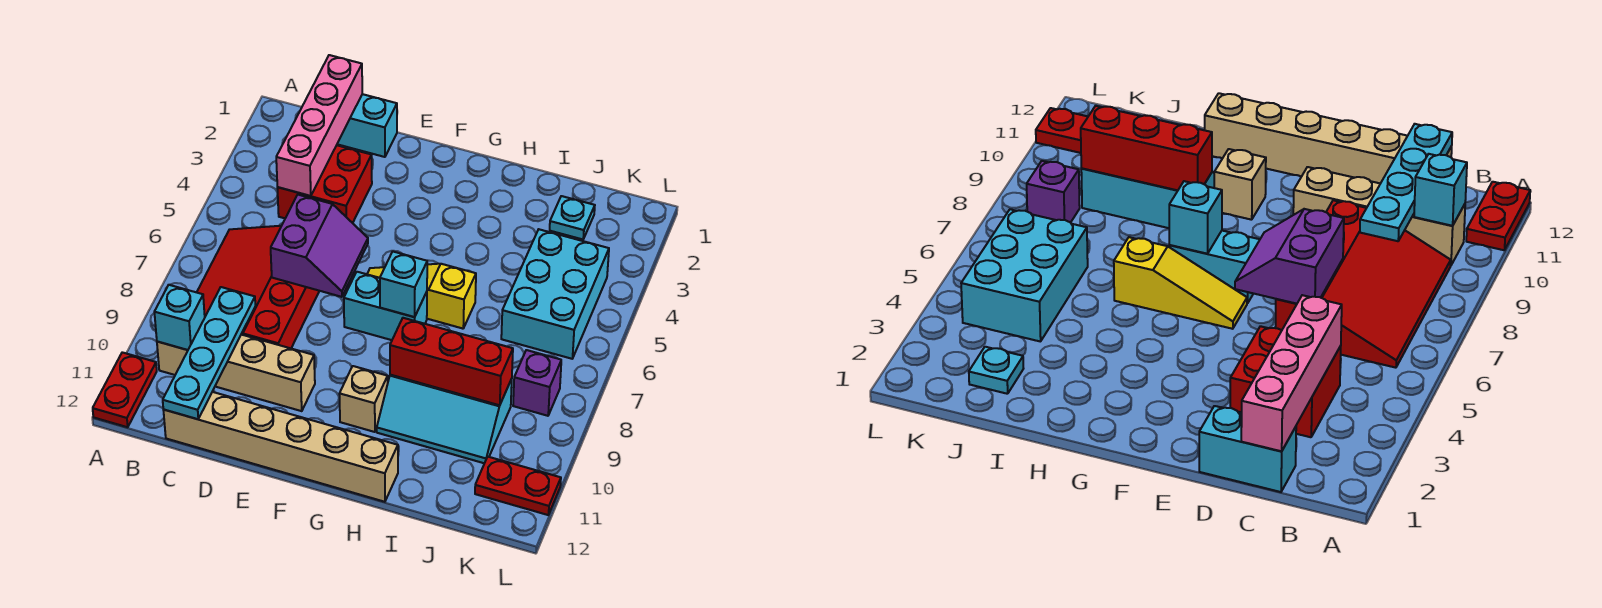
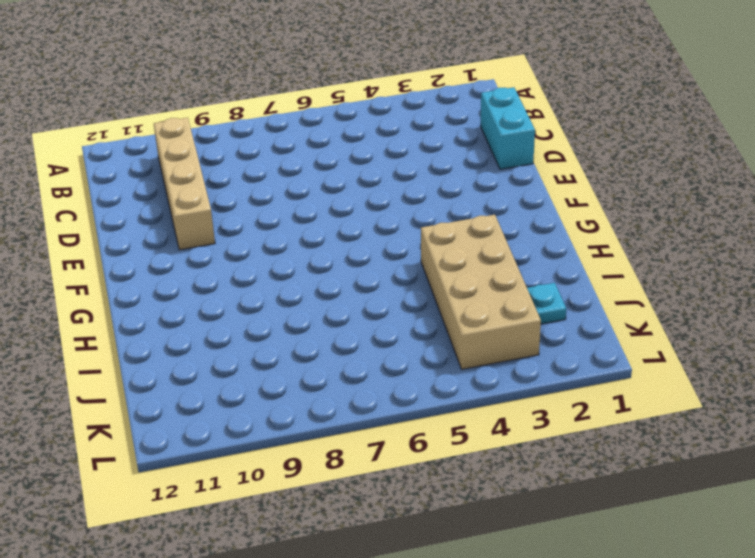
tan brick H3:K4 level 1 -> cyan brick J4:K6 level 1
none -> red plate A11:A12 level 1
none -> red slope B6:D9 level 1 top D
none -> red brick C3:D4 level 1

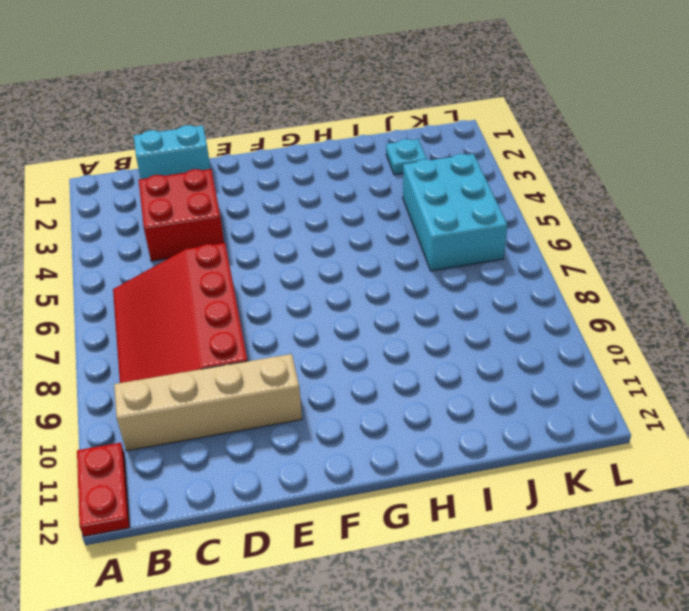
none -> tan brick C12:H12 level 1
none -> yellow slope F6:H6 level 1 top H
none -> cyan brick F7:G7 level 1

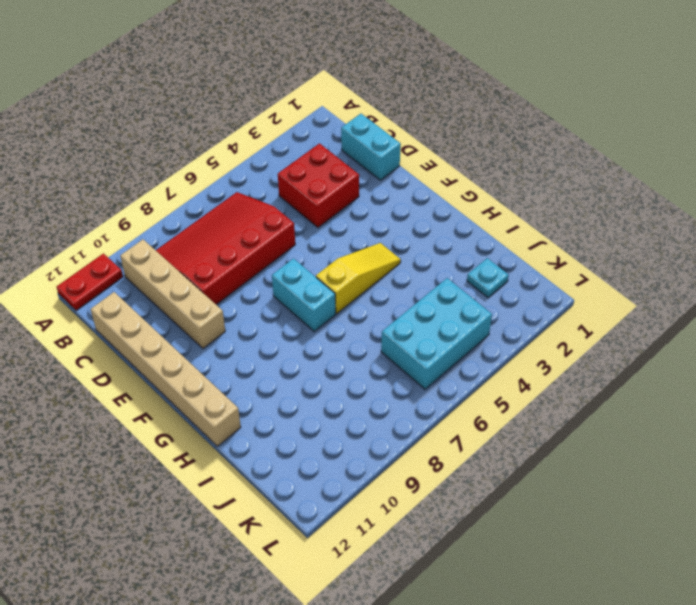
yellow slope G4:G6 level 1 top 6 -> yellow slope F6:H6 level 1 top H
none -> tan brick G10 level 1
none -> cyan slope H9:J10 level 1 top 9
none -> purple brick K8 level 1

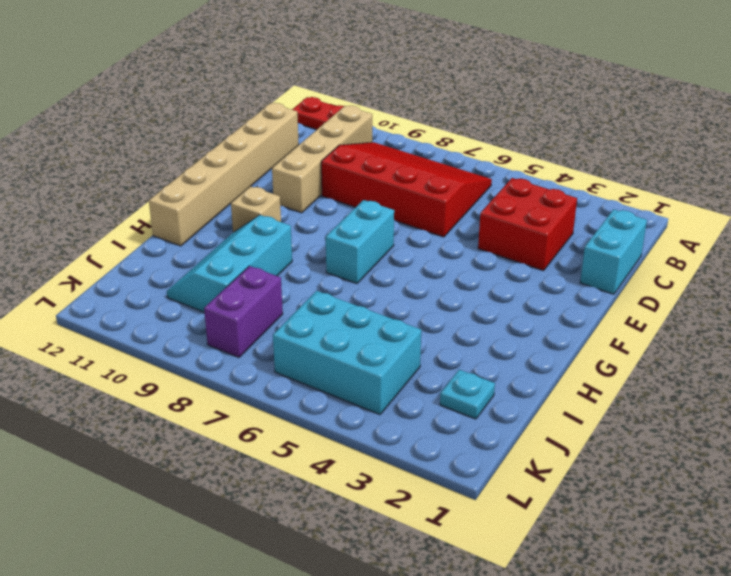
purple brick J8:K8 level 1 -> purple brick K8 level 1
none -> yellow slope F6:H6 level 1 top H
none -> red plate K11:L11 level 1
none -> cyan brick B10 level 2

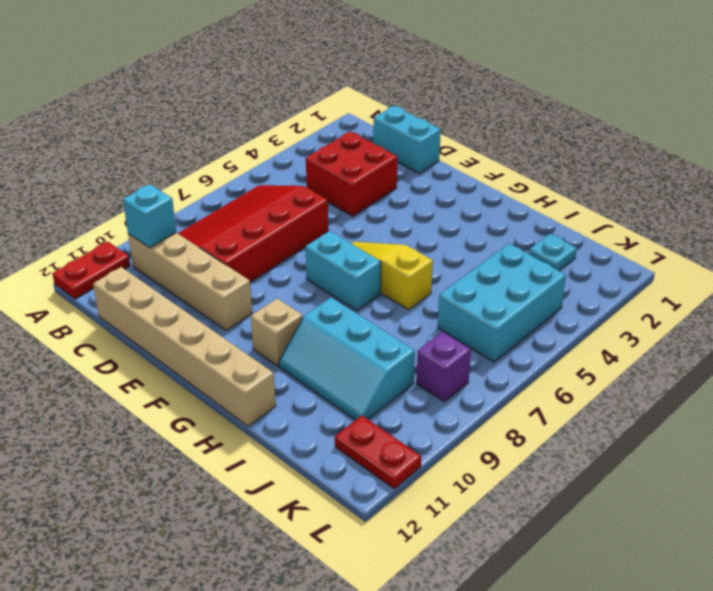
none -> pink brick C1:C4 level 2
none -> cyan plate C9:C12 level 2
none -> purple slope D6:E7 level 2 top D

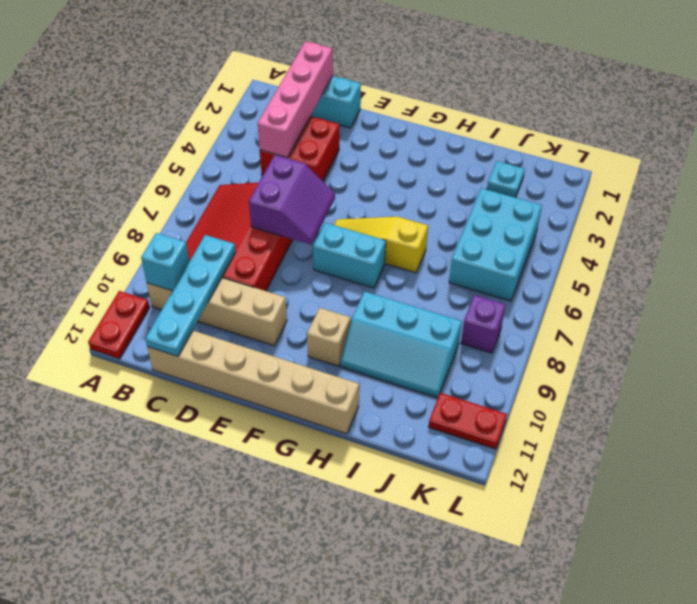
none -> cyan brick G7 level 2
none -> red brick H9:J9 level 2

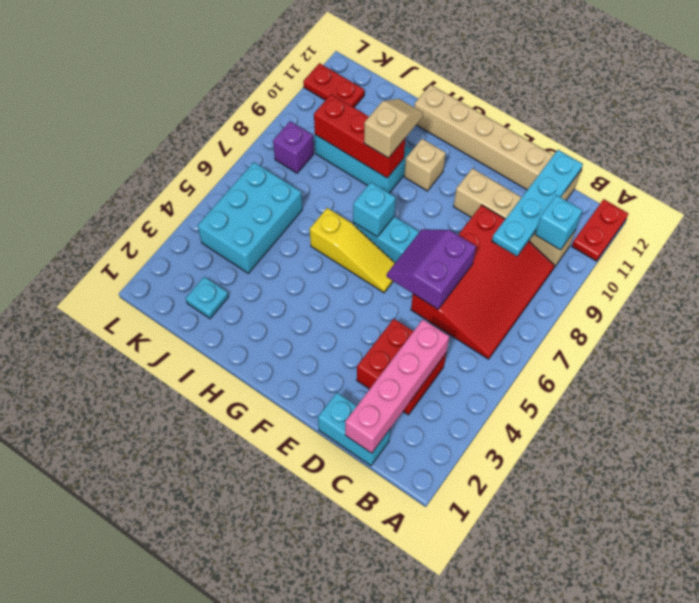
tan slope H9:H10 level 3 top 9 -> none

